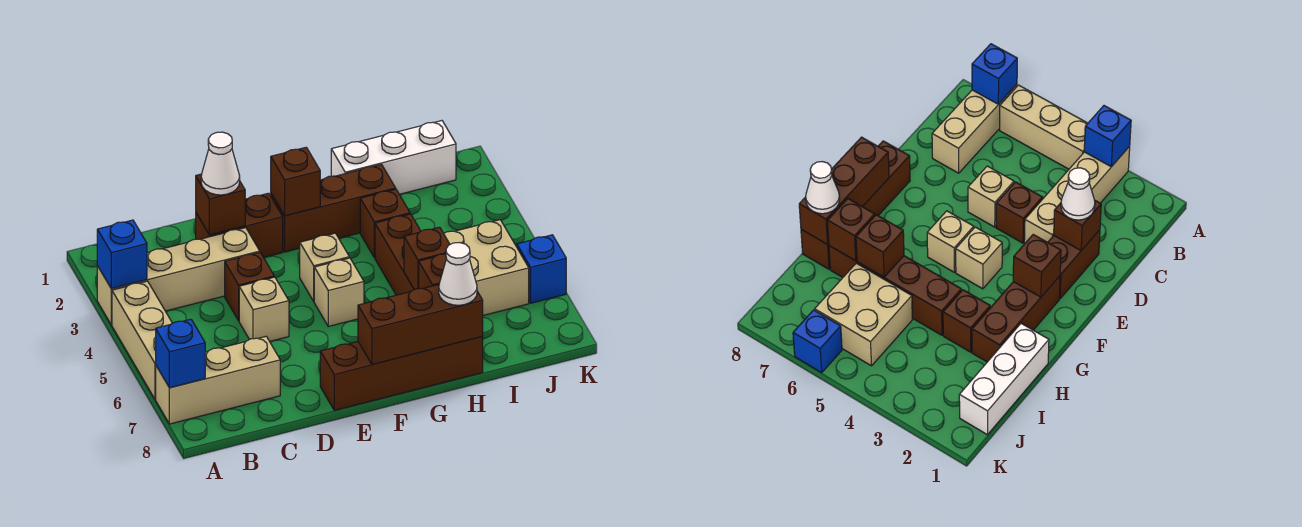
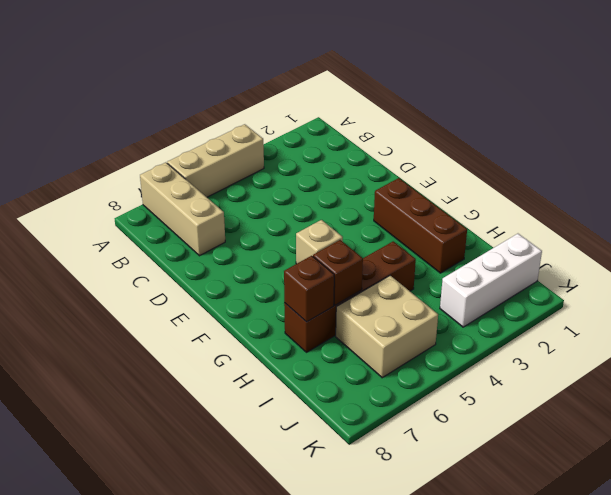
white brick J1:J3 level 1 -> white brick H1:J1 level 1
none -> tan brick A3:D3 level 1
none -> brown brick D2:E2 level 1
none -> brown brick D4 level 1

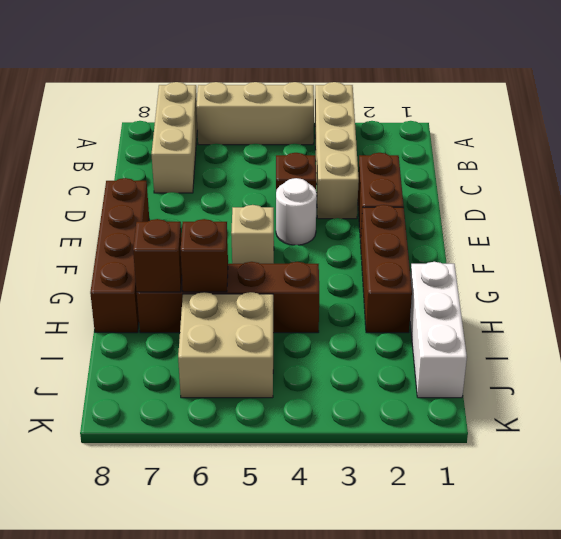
white round brick E4 level 1 -> none
none -> tan brick D5 level 1
none -> tan brick F4 level 1
none -> brown brick H3 level 1

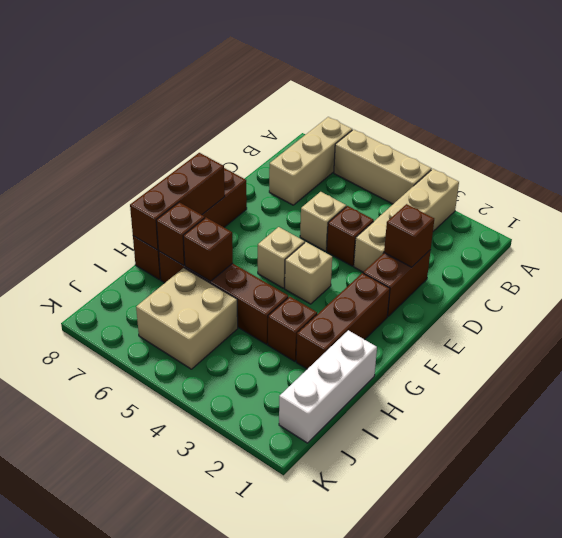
none -> blue brick K6 level 1
none -> blue brick A3 level 2
none -> blue brick A7 level 2

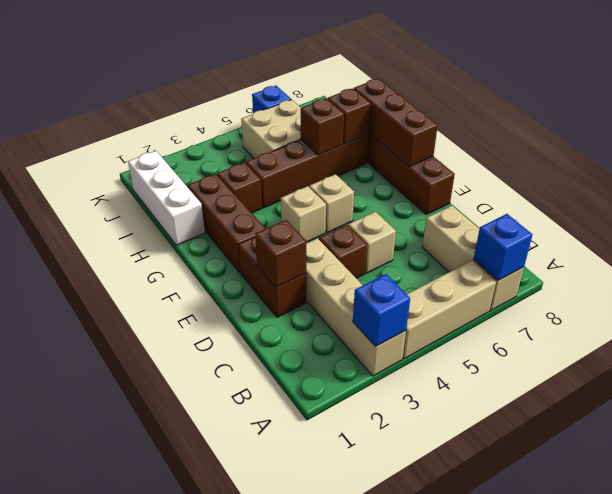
none -> brown brick F2 level 2
none -> white cone D2 level 3
none -> white cone H8 level 3

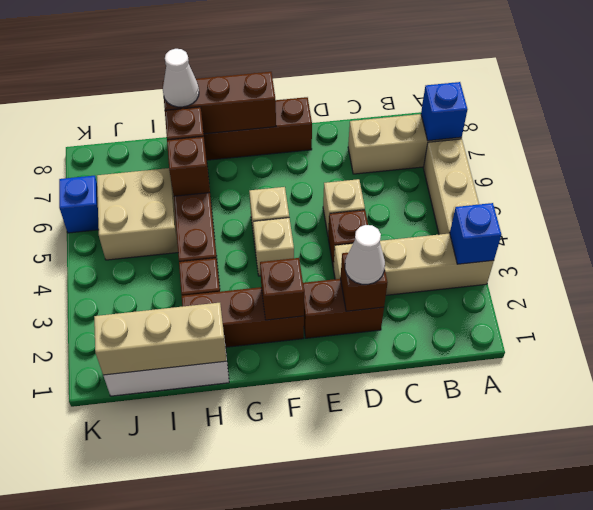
tan brick H1:J1 level 2 -> none

